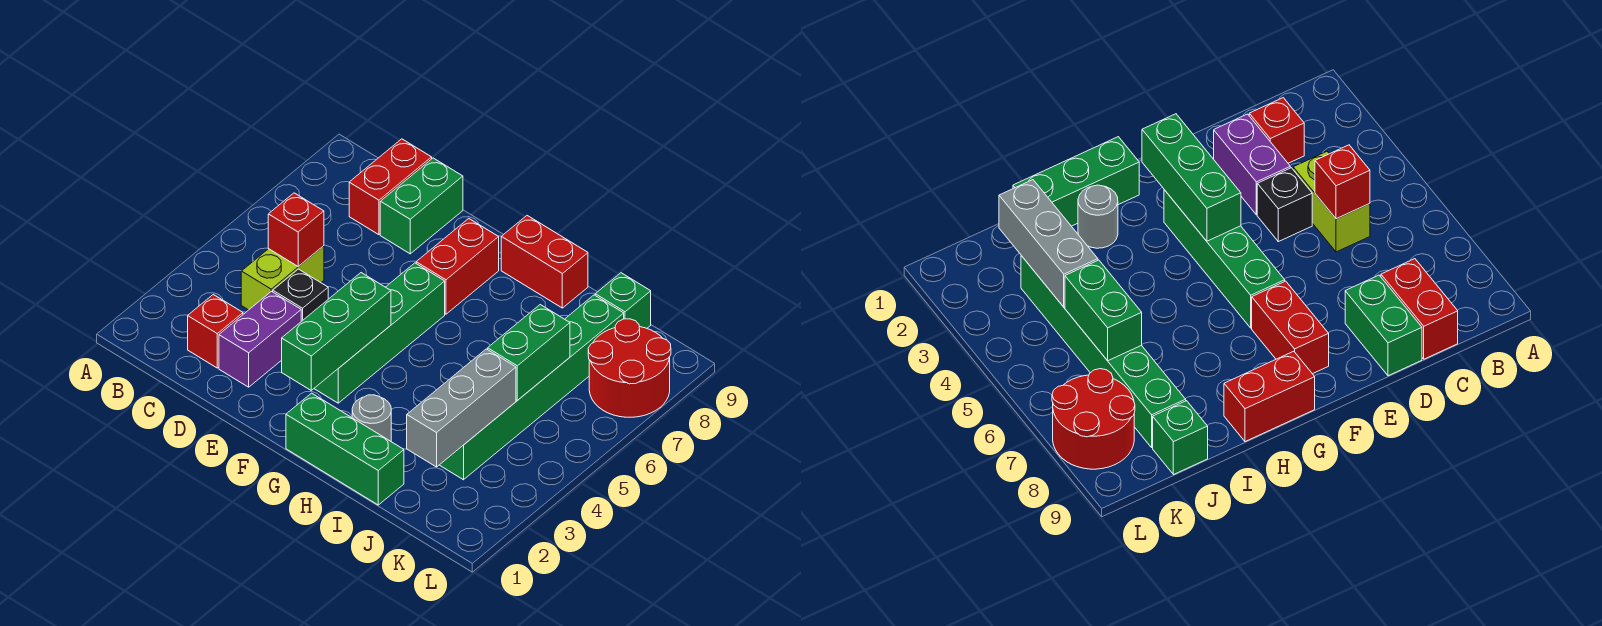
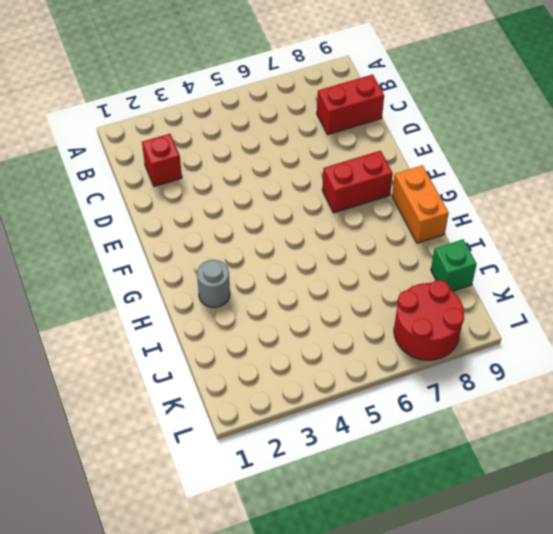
orange brick G9:H9 level 1 -> red brick G9:H9 level 1
none -> lime brick C4:C5 level 1
none -> purple brick D2:D3 level 1
none -> black brick D4 level 1

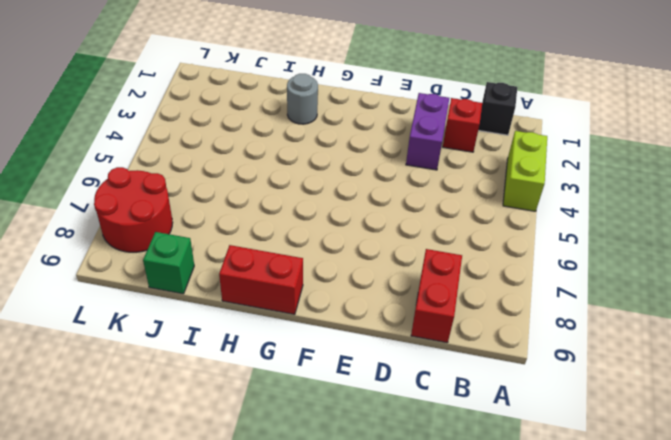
lime brick A3:A4 level 1 -> lime brick C4:C5 level 1
black brick B1 level 1 -> black brick D4 level 1
none -> green brick D8:D9 level 1
none -> green brick F3:F6 level 1
none -> red brick F7:F8 level 1

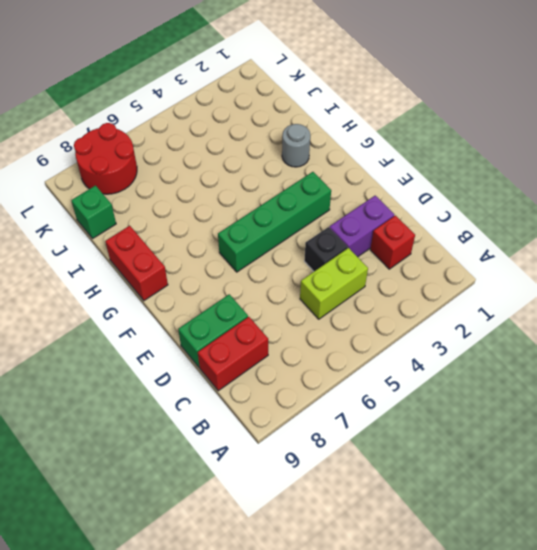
none -> red brick F7:F8 level 1
none -> green brick G1:I1 level 1
none -> green brick J3:J8 level 1

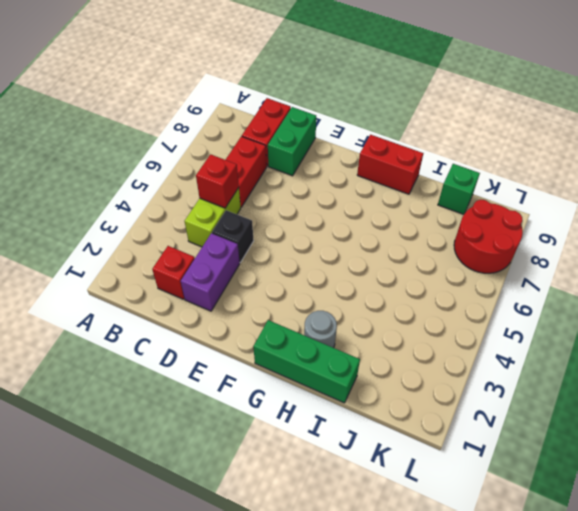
red brick C6:C7 level 1 -> red brick F7:F8 level 1
none -> green brick F3:F6 level 1
none -> green brick J3:J8 level 1
none -> green brick F2:F4 level 2

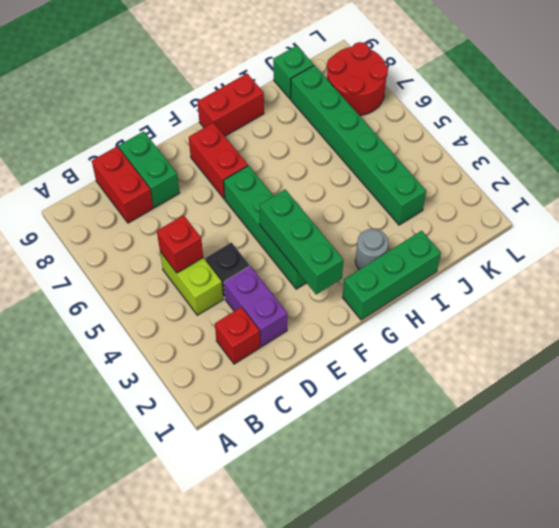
none -> grey brick J2:J4 level 2
none -> green brick J5:J6 level 2

